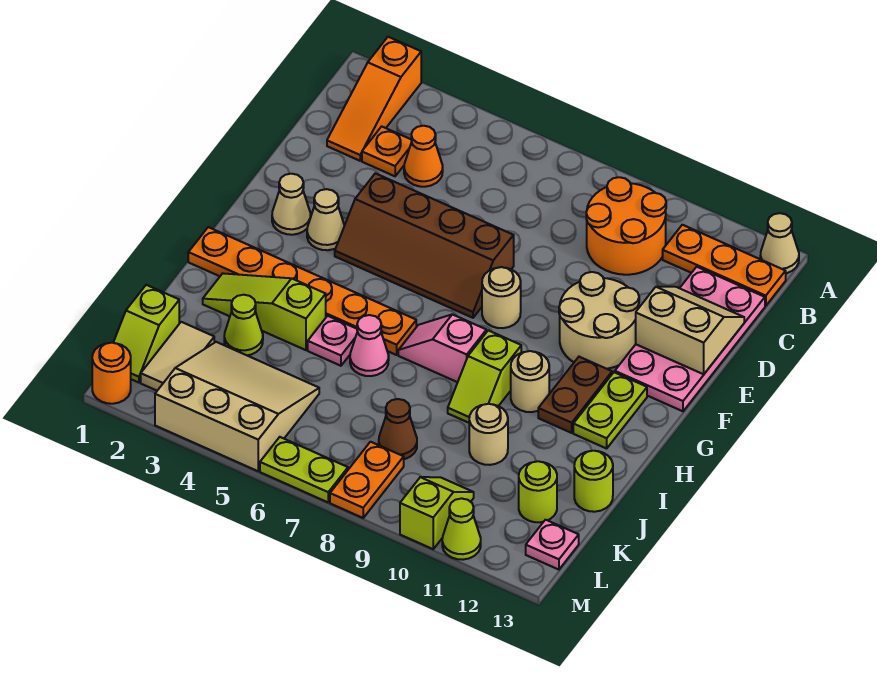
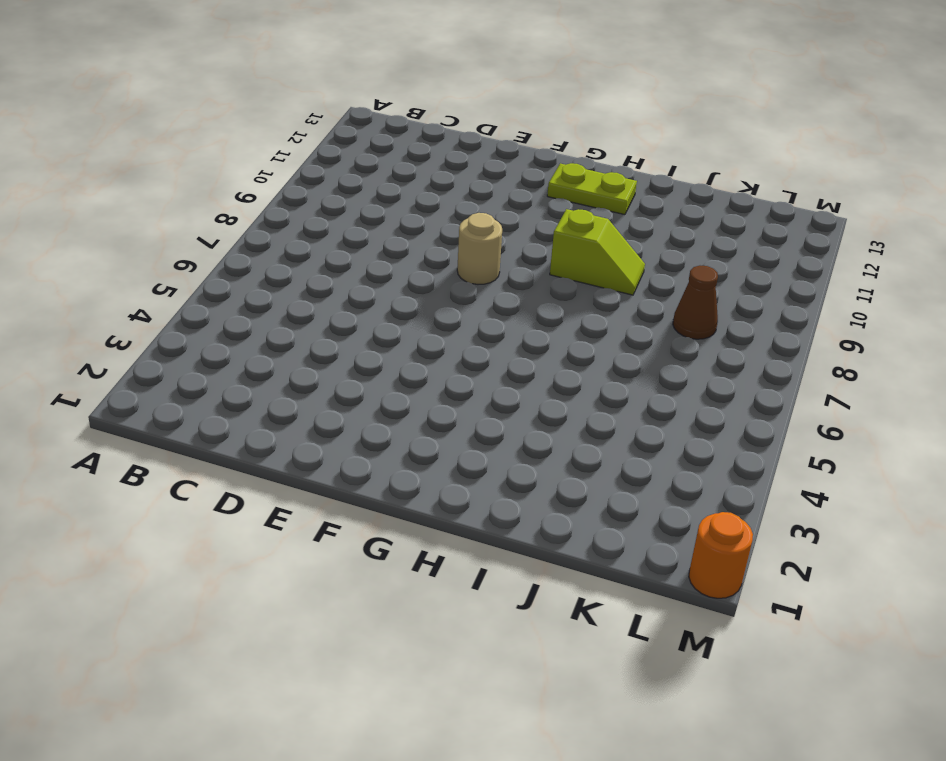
none -> orange slope A2:C2 level 1 top A
none -> tan cone A13 level 1
none -> orange round brick B9:C10 level 1
none -> orange plate B11:B13 level 1

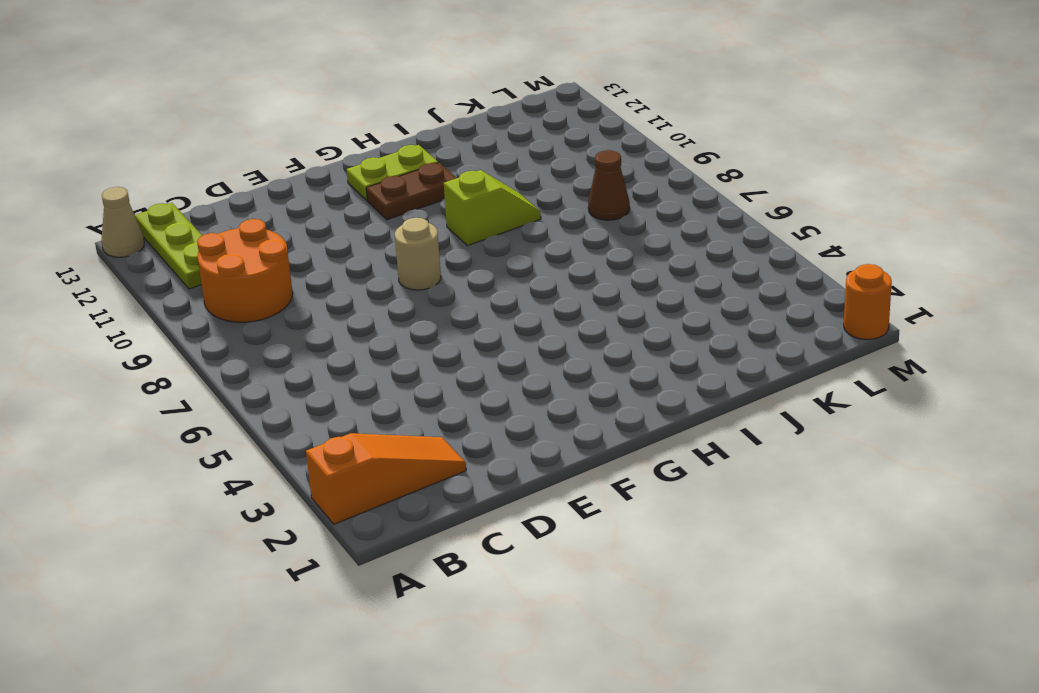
lime plate B11:B13 level 1 -> orange plate B11:B13 level 1
none -> orange plate C3 level 1
none -> orange cone C4 level 1
none -> pink plate C12:F13 level 1
none -> brown slope E4:F7 level 1 top E

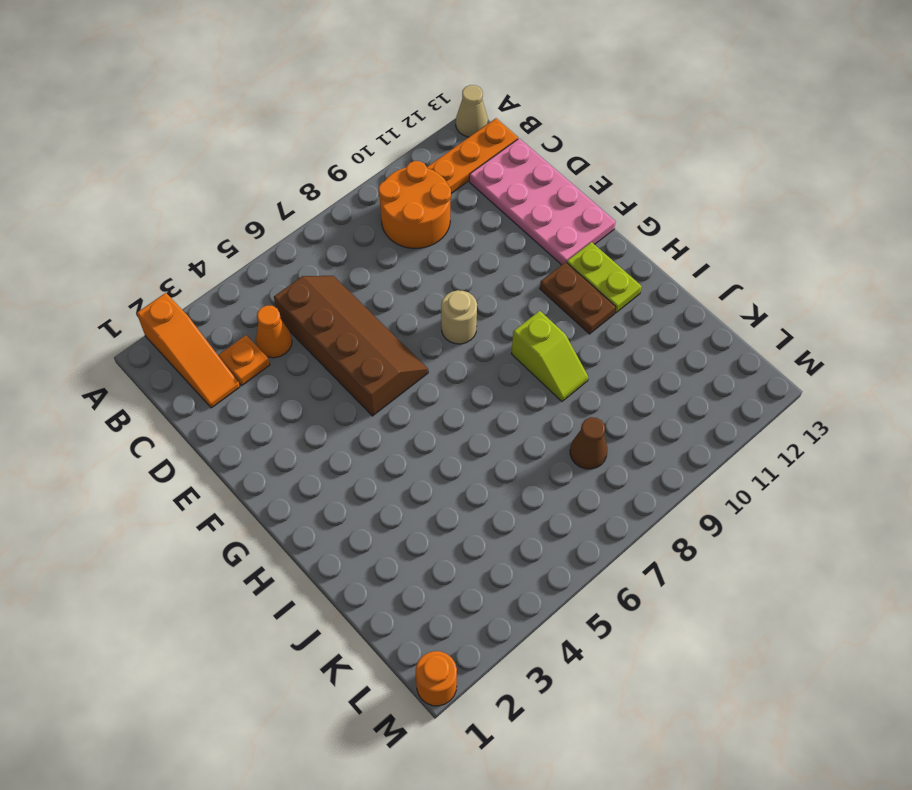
brown slope C5:F6 level 1 top 5 -> brown slope E4:F7 level 1 top E
none -> tan round brick E10:F11 level 1
none -> tan cone F2 level 1
none -> tan cone F3 level 1
none -> orange plate H1:H6 level 1

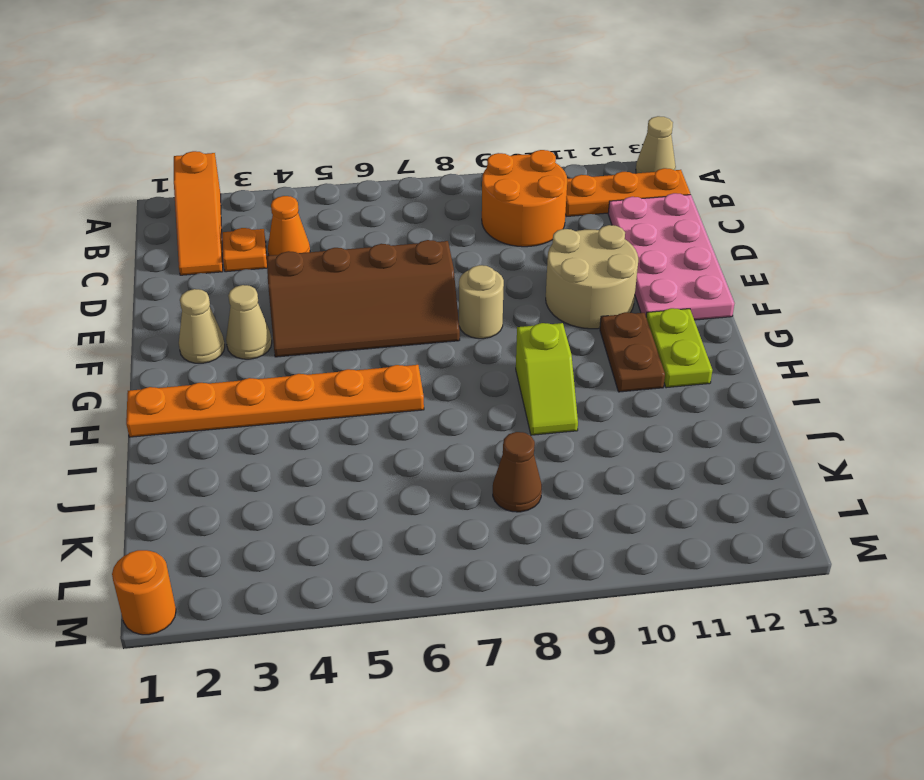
none -> pink slope H7:H8 level 1 top 8
none -> tan round brick H10 level 1
none -> lime slope I2:I4 level 1 top 4
none -> pink plate I5 level 1

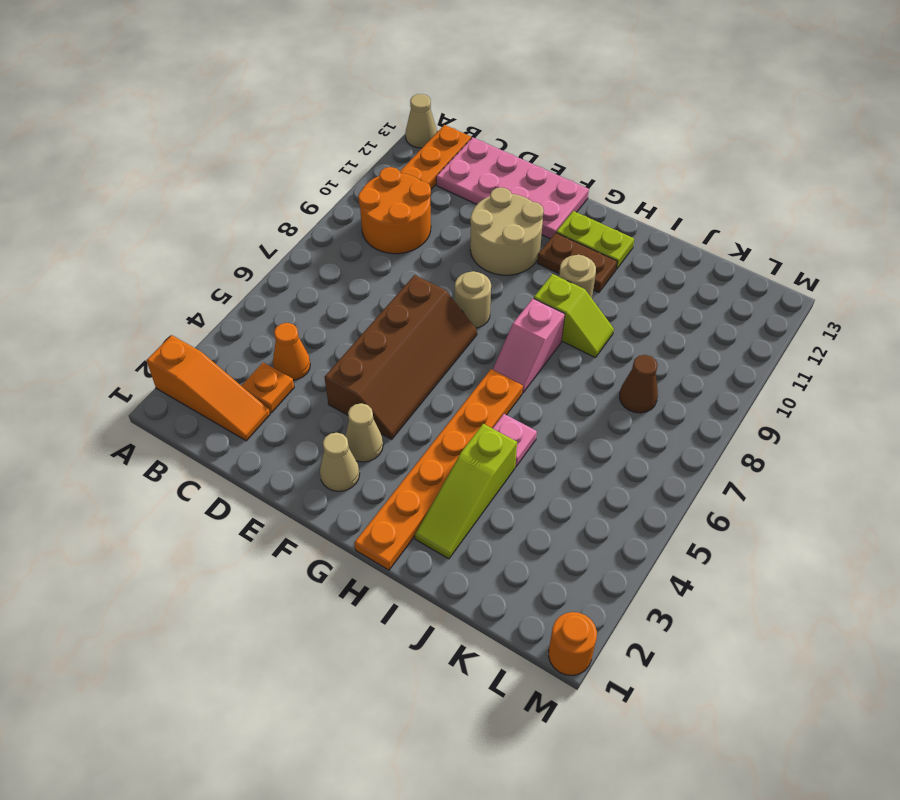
none -> pink cone I6 level 1
none -> lime cone J3 level 1
none -> tan round brick J10 level 1
none -> lime round brick J13 level 1

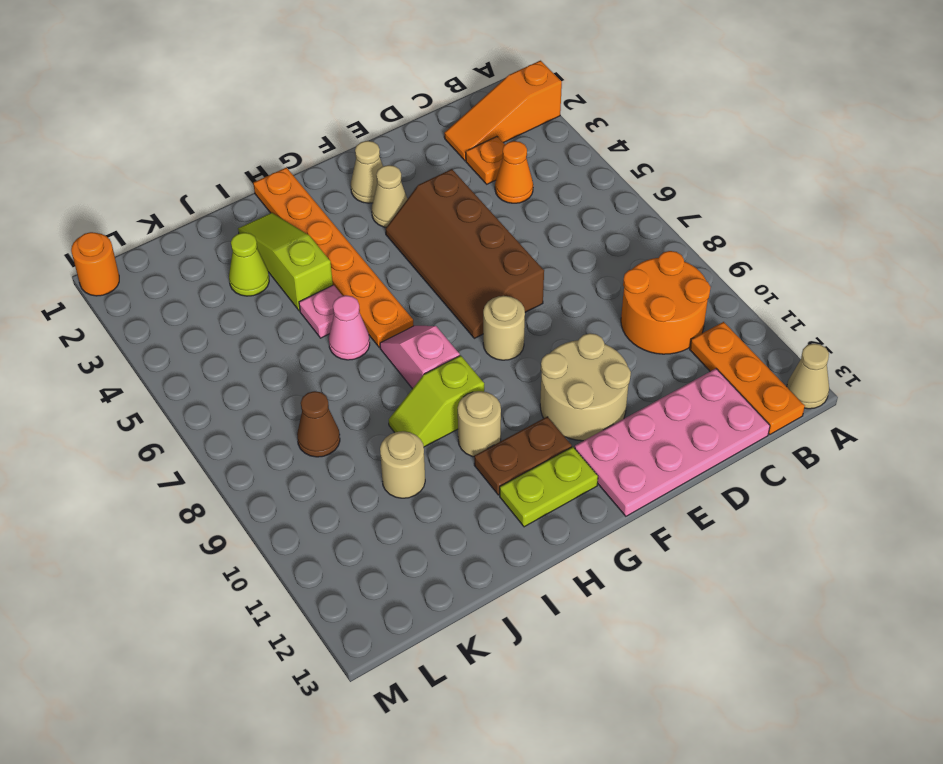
none -> lime round brick J13 level 1
none -> lime slope K1:L1 level 1 top K
none -> tan tile K2:L2 level 1
none -> tan slope K3:M5 level 1 top M

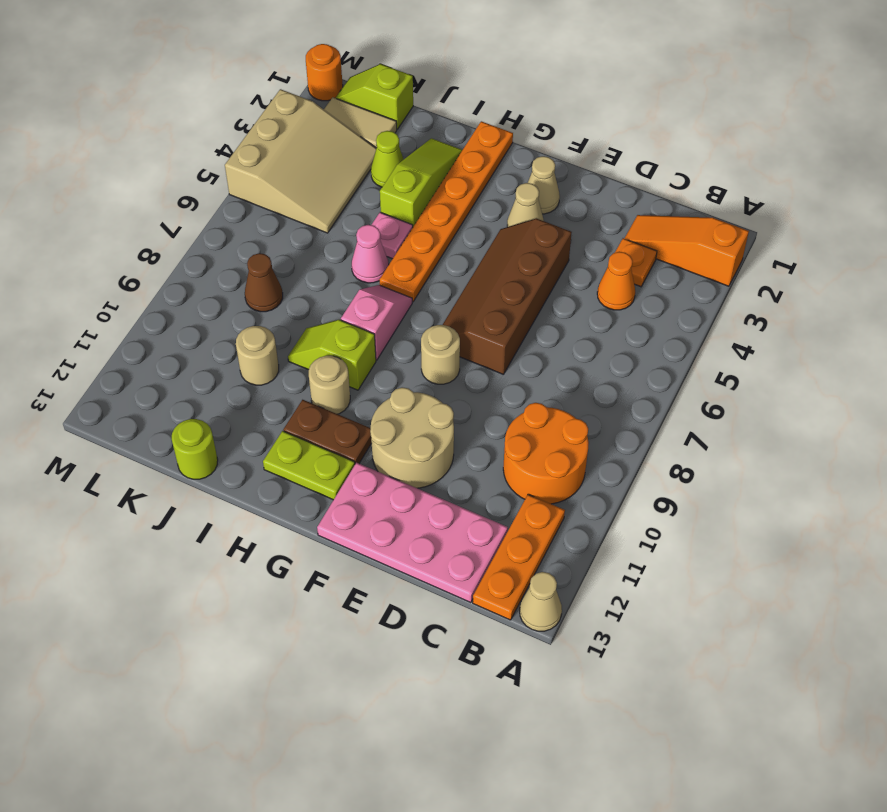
none -> lime round brick K12 level 1
none -> orange plate L8:M8 level 1
none -> lime slope L10:M10 level 1 top M
none -> pink plate L13 level 1

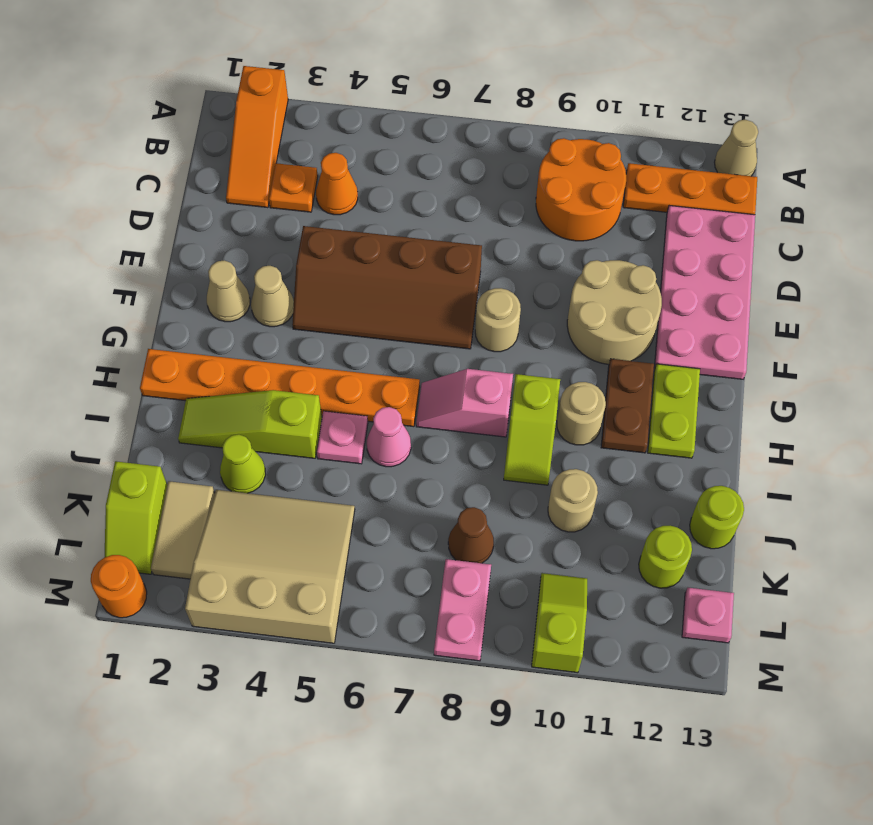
pink plate L8:M8 level 1 -> orange plate L8:M8 level 1
none -> lime plate M6:M7 level 1
none -> lime cone M11 level 1
none -> tan slope D12:E13 level 2 top E

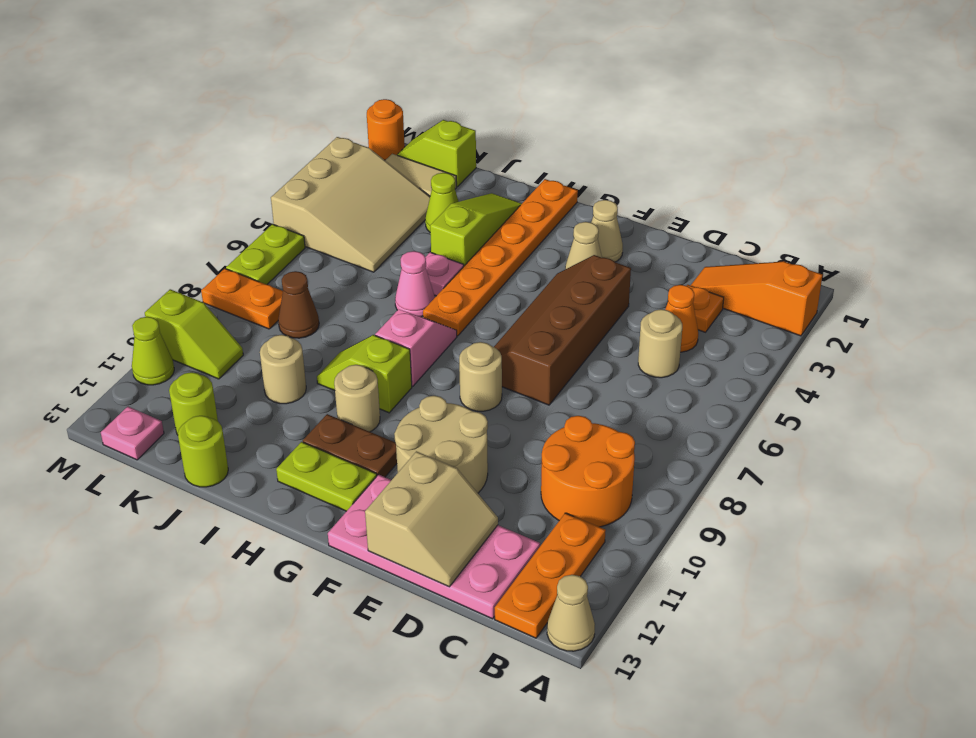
tan round brick C5 level 1 -> none

